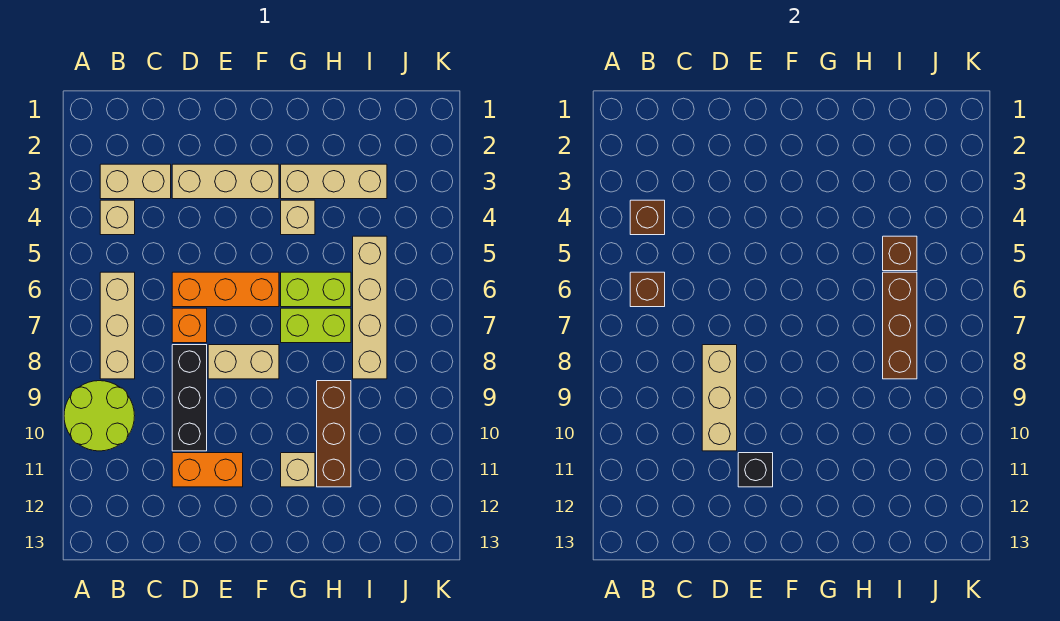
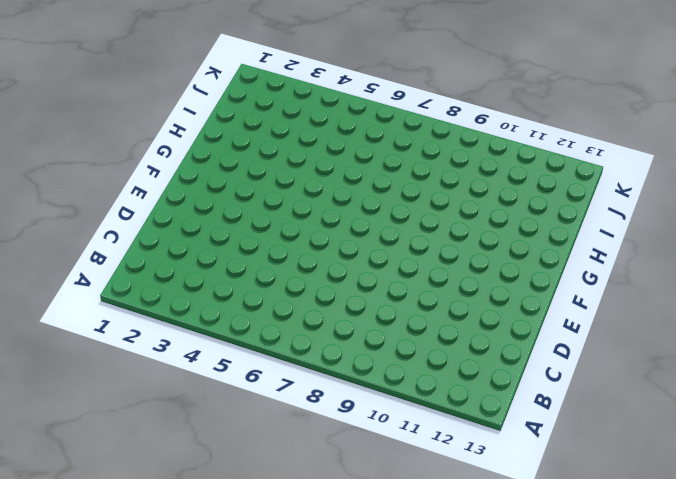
none -> lime round brick A9:B10 level 1
none -> tan brick B3:C3 level 1
none -> tan brick B4 level 1

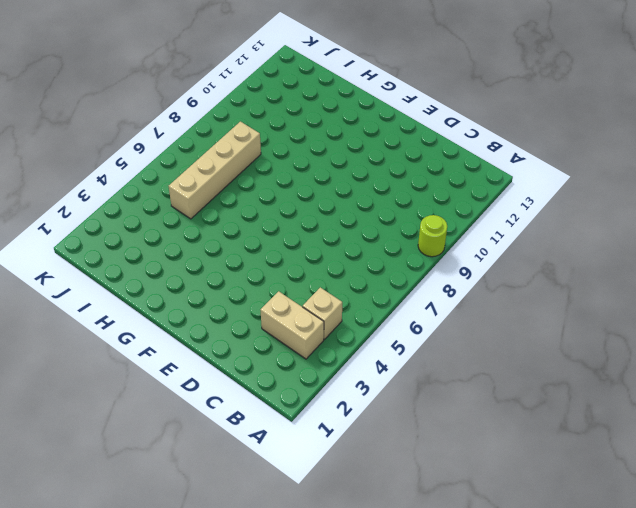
lime round brick A9 level 1 -> lime round brick A9:B10 level 1
none -> tan brick B6:B8 level 1
none -> tan brick D3:F3 level 1
none -> orange brick D6:F6 level 1

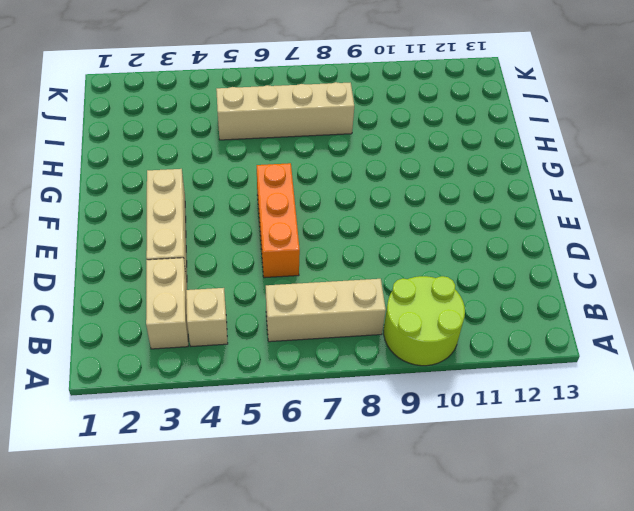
none -> orange brick D7 level 1
none -> black brick D8:D10 level 1
none -> orange brick D11:E11 level 1

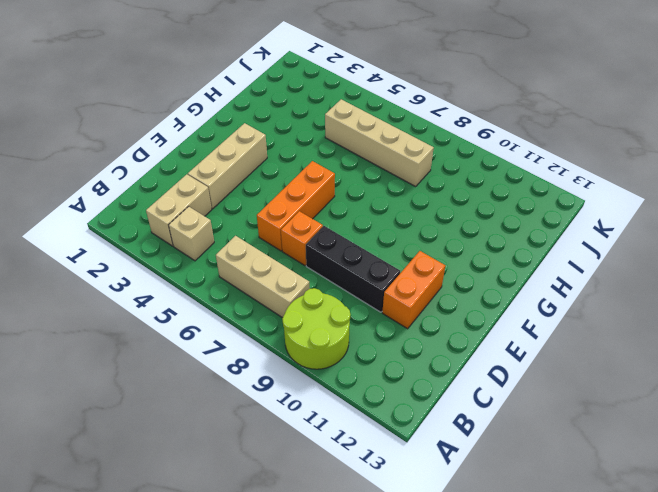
none -> tan brick E8:F8 level 1
none -> tan brick G3:I3 level 1
none -> tan brick G4 level 1

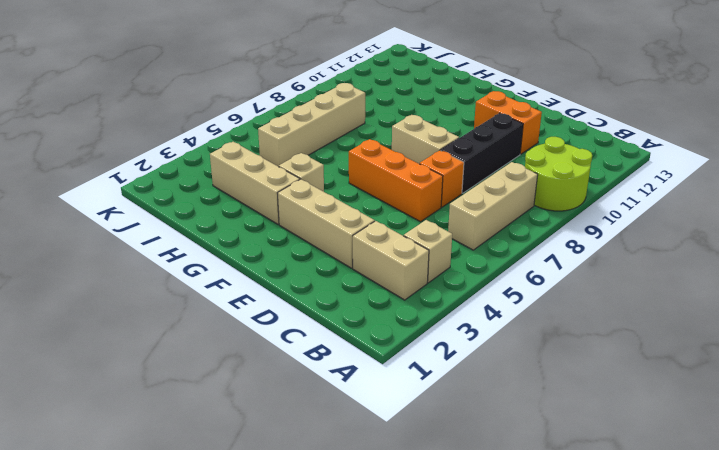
none -> lime brick G6:H6 level 1
none -> lime brick G7:H7 level 1
none -> tan brick G11 level 1

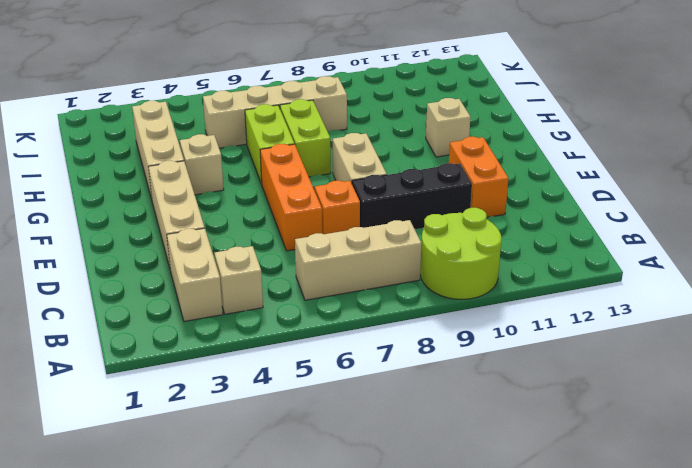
none -> brown brick H9:H11 level 1
none -> brown brick B4 level 2
none -> brown brick B6 level 2

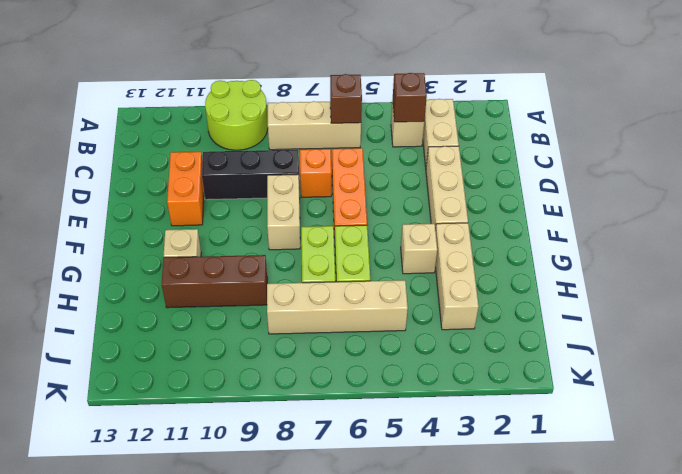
none -> tan brick D8:D10 level 2
none -> black brick E11 level 2
none -> brown brick I5 level 2

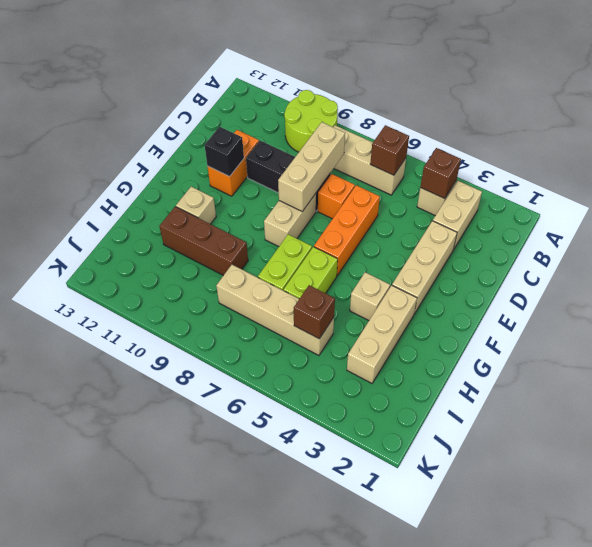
tan brick C8:E8 level 2 -> tan brick D8:D10 level 2
none -> brown brick I6:I8 level 2

